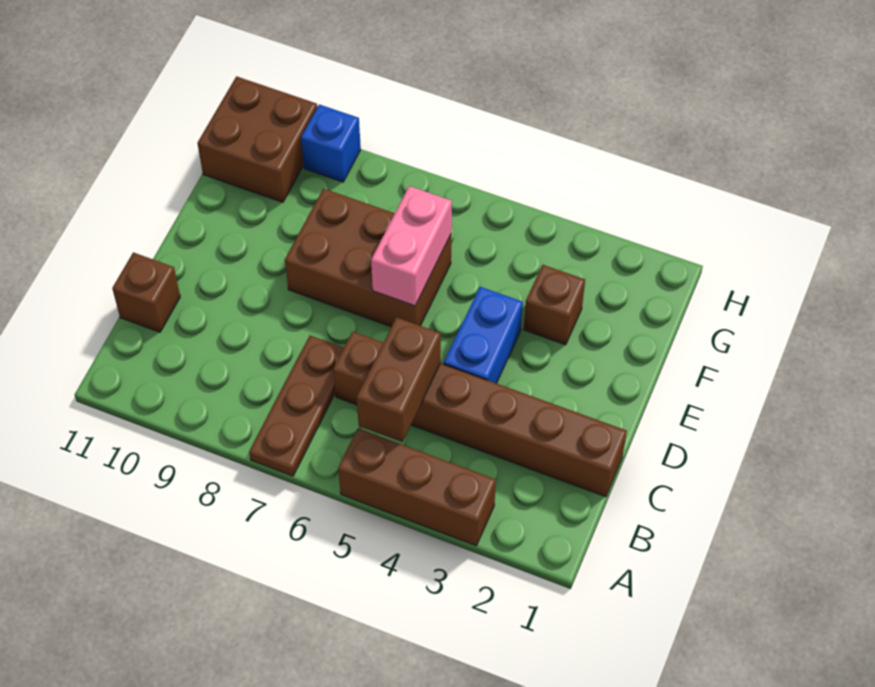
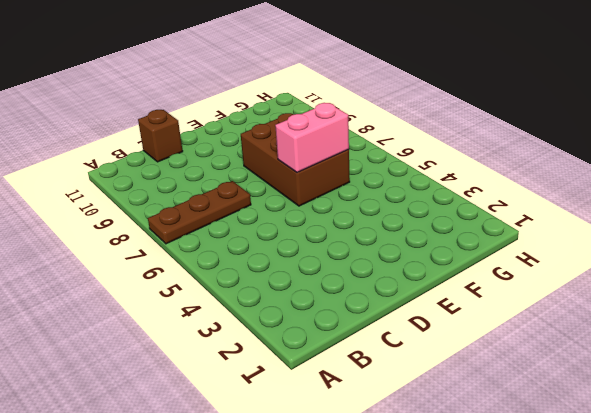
none -> brown brick A3:A5 level 1
none -> brown brick C1:C6 level 1

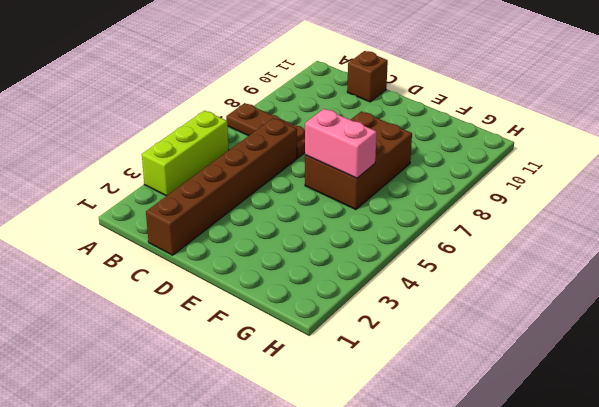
lime brick A3:A5 level 1 -> brown brick A3:A5 level 1
none -> blue brick D4:E4 level 1
none -> brown brick F3 level 1

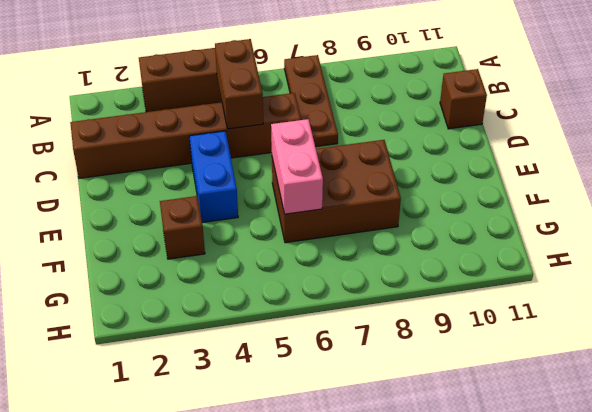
none -> brown brick G10:H11 level 1
none -> blue brick H9 level 1

